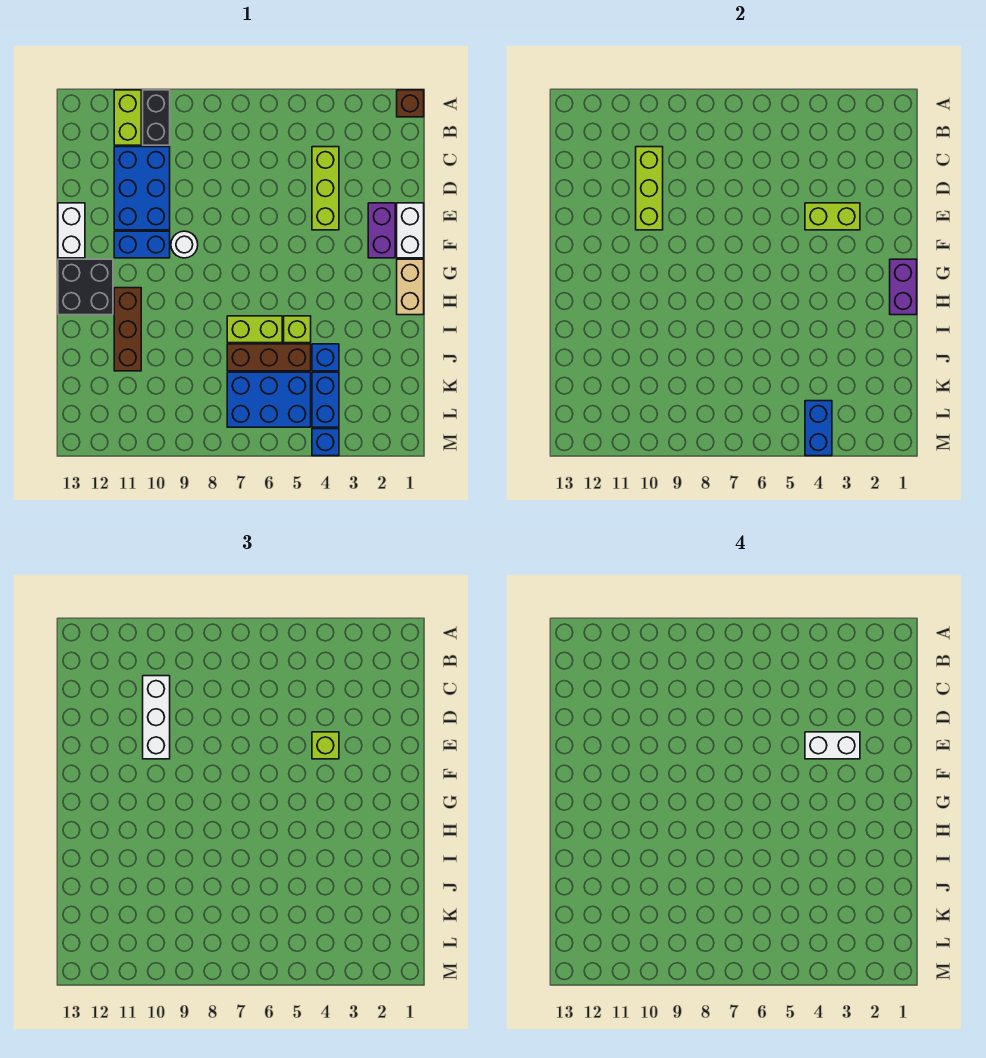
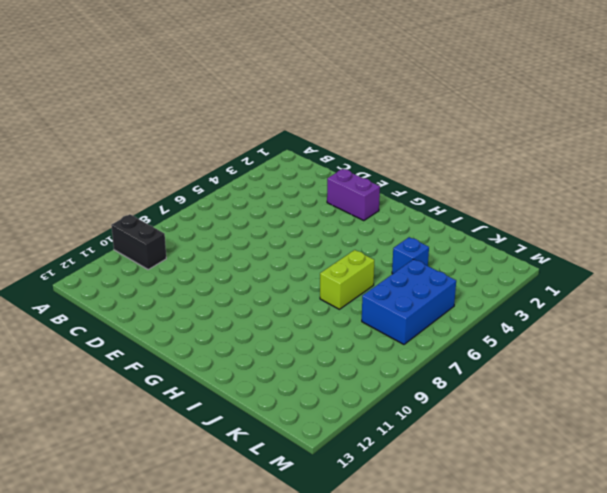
none -> brown brick A1 level 1
none -> lime brick A11:B11 level 1
none -> lime brick C4:E4 level 1

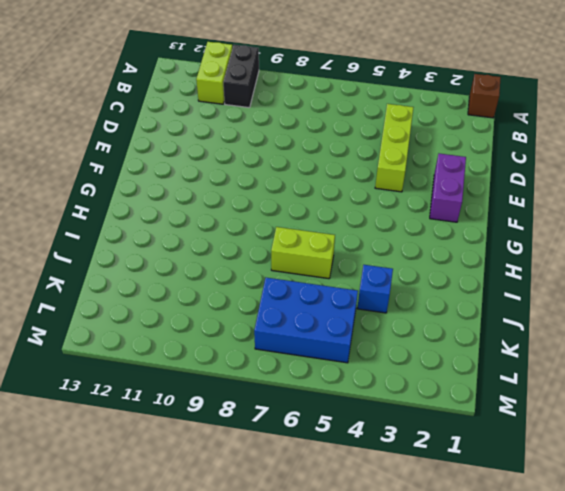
none -> blue brick C10:E11 level 1
none -> white brick E1:F1 level 1
none -> white brick E13:F13 level 1

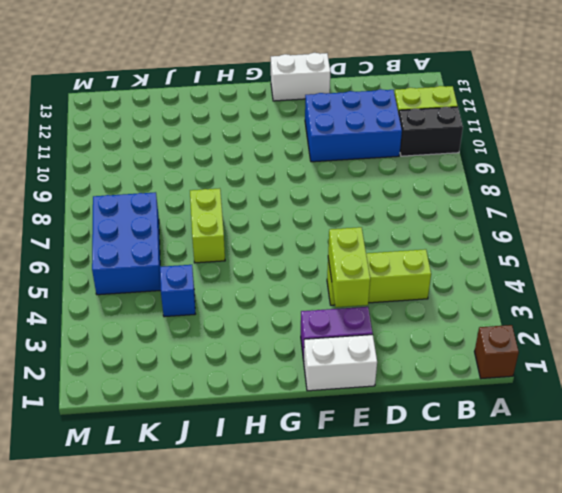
none -> white round brick F9 level 1
none -> blue brick F10:F11 level 1
none -> tan brick G1:H1 level 1

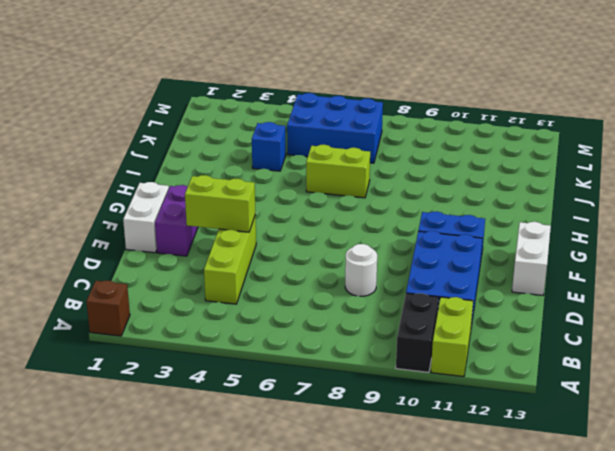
white round brick D8 level 1 -> white round brick F9 level 1
none -> tan brick G1:H1 level 1
none -> black brick G12:H13 level 1
none -> brown brick H11:J11 level 1

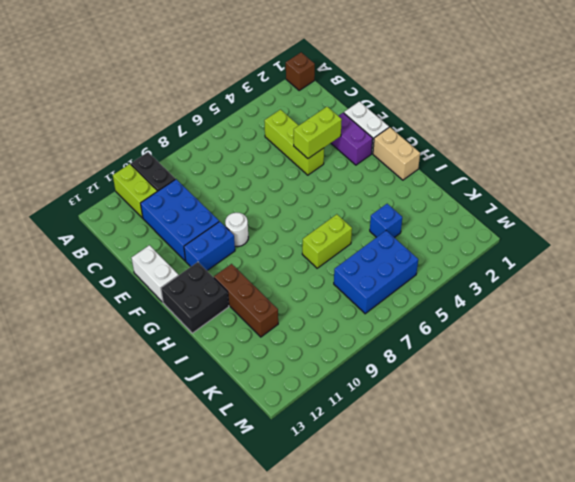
none -> lime brick I5 level 1
none -> brown brick J5:J7 level 1
none -> blue brick K4:L4 level 1

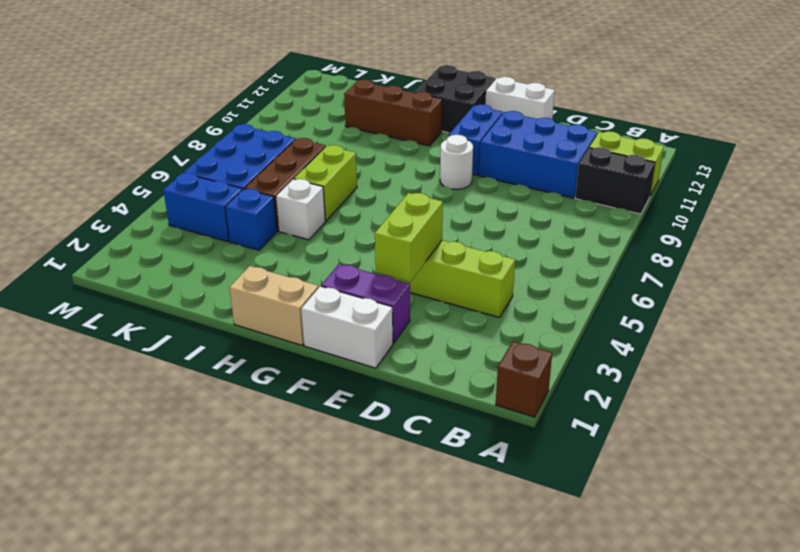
white brick I5 level 1 -> lime brick I5 level 1
none -> blue brick M4 level 1
none -> lime brick C10:E10 level 2
none -> purple brick G1:H1 level 2

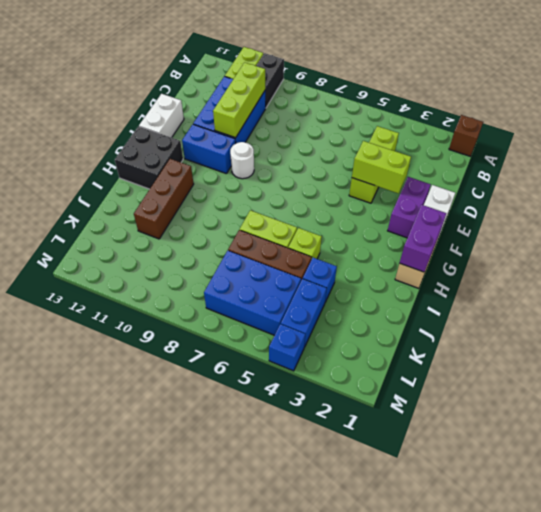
none -> blue brick L4:M4 level 2
none -> white brick C10:E10 level 3
none -> lime brick E4 level 3

